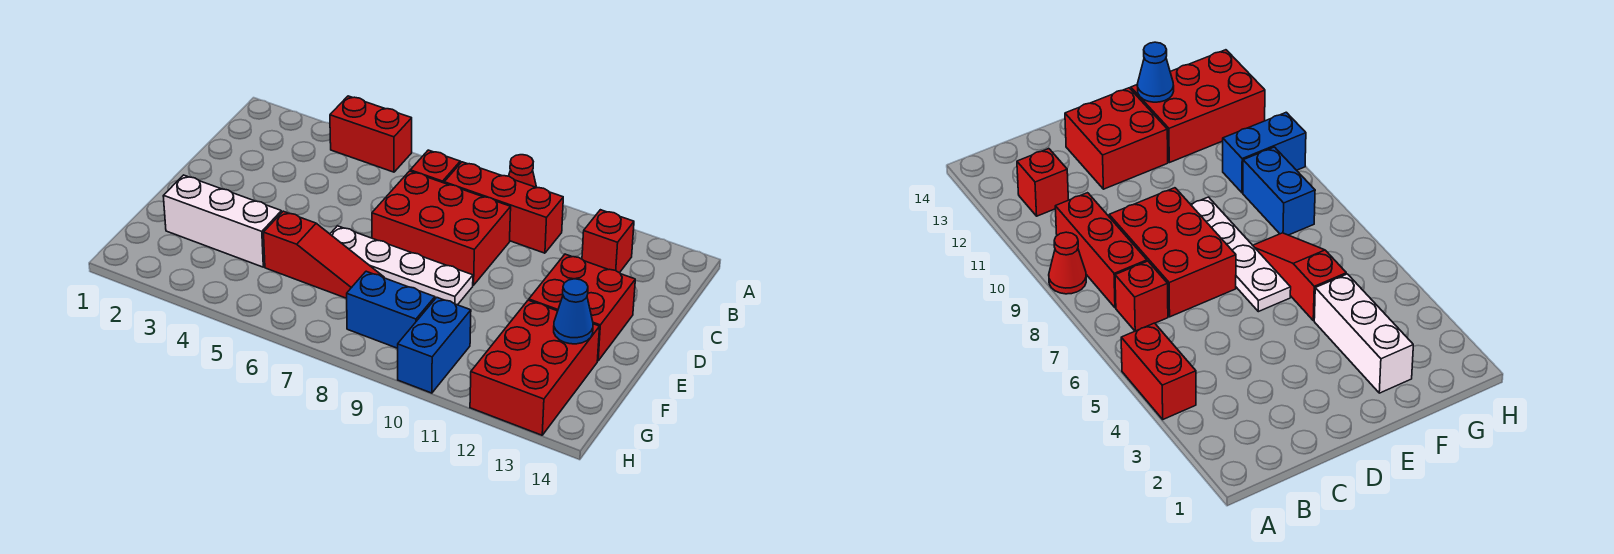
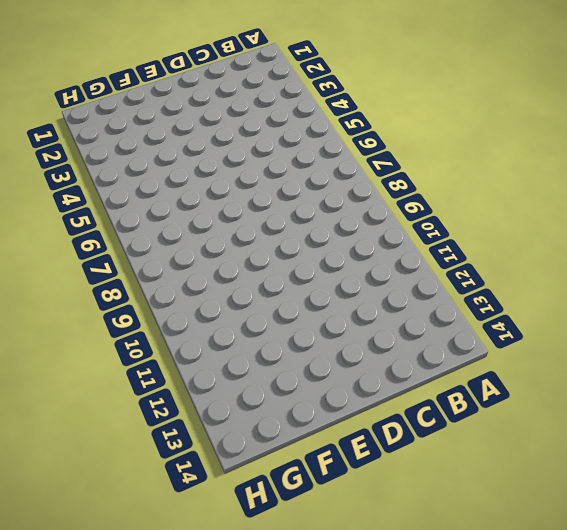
none -> red brick A4:A5 level 1
none -> red cone A9 level 1
none -> red brick B7 level 1

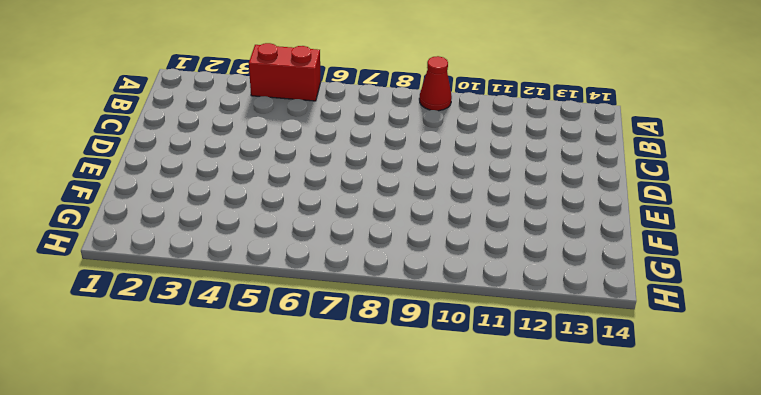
none -> red brick B7 level 1
none -> red brick B8:B10 level 1
none -> red brick B12 level 1

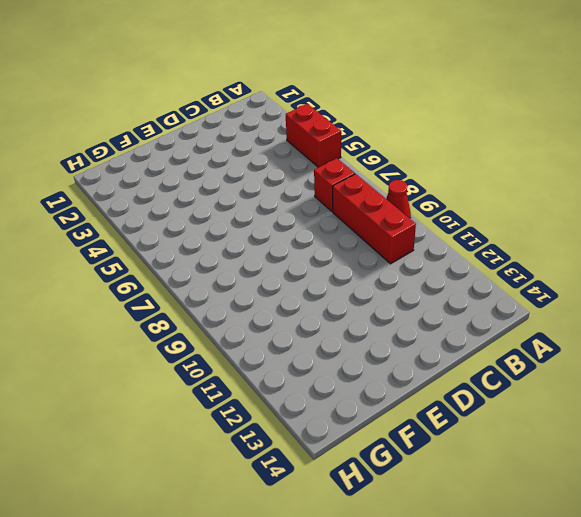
none -> red brick B12 level 1
none -> red brick C7:D9 level 1
none -> red brick D12:E13 level 1

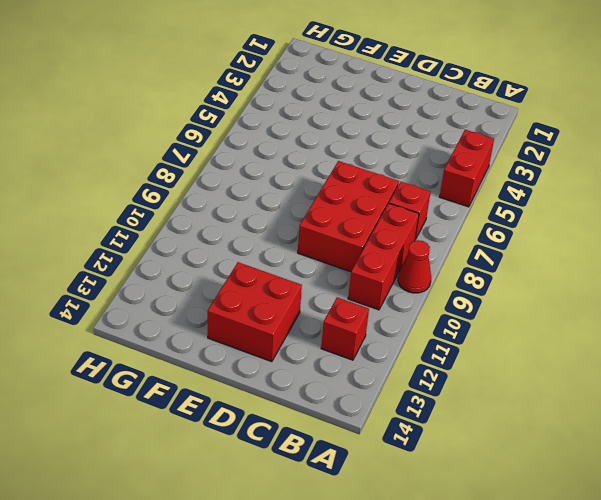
none -> white plate E6:E9 level 1
none -> white brick F2:F4 level 1
none -> red slope F5:F7 level 1 top 5

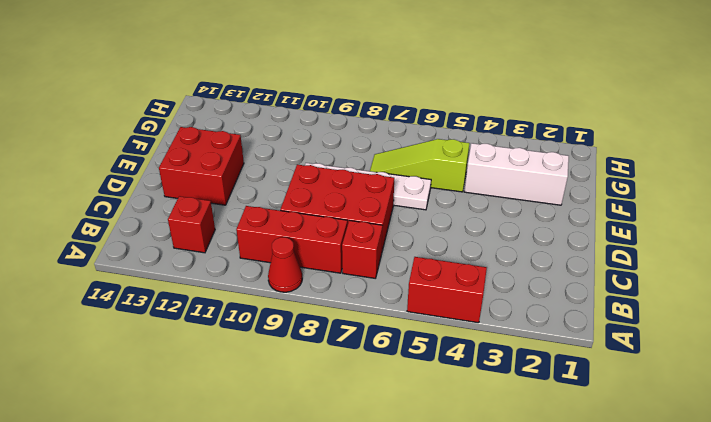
lime slope F5:F7 level 1 top 5 -> red slope F5:F7 level 1 top 5
none -> red brick F12:H13 level 1
none -> blue brick G8:G9 level 1
none -> blue brick G10:H10 level 1

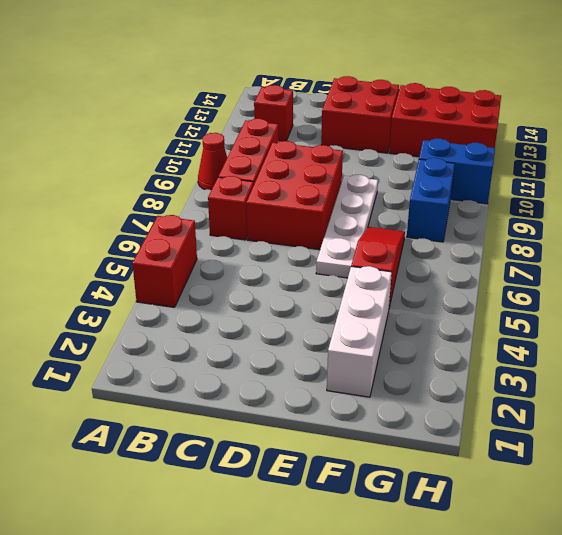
none -> blue cone F13 level 2

